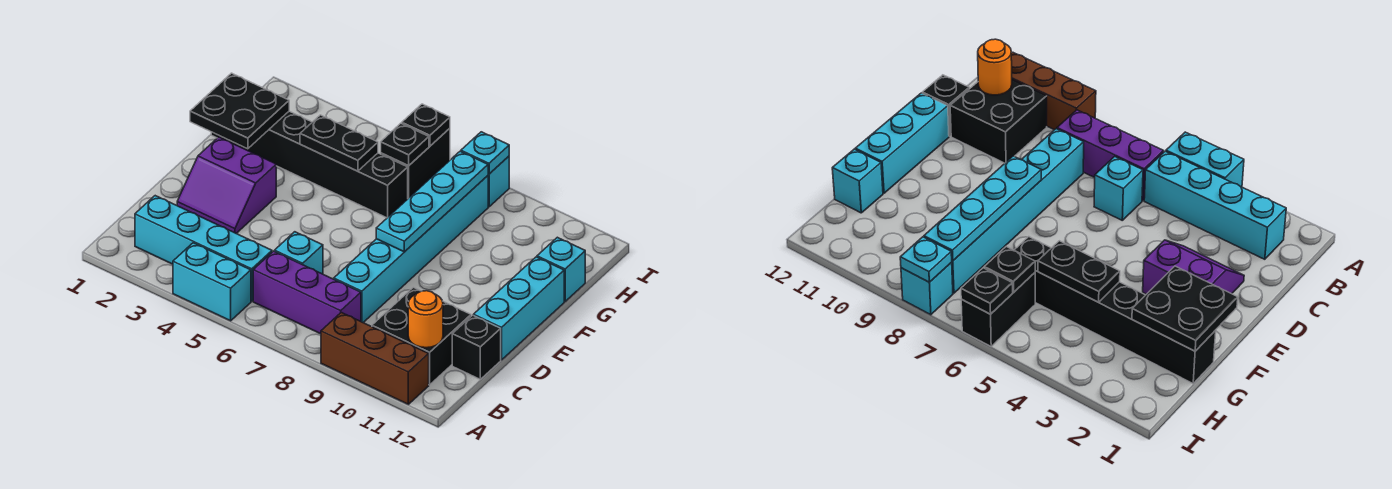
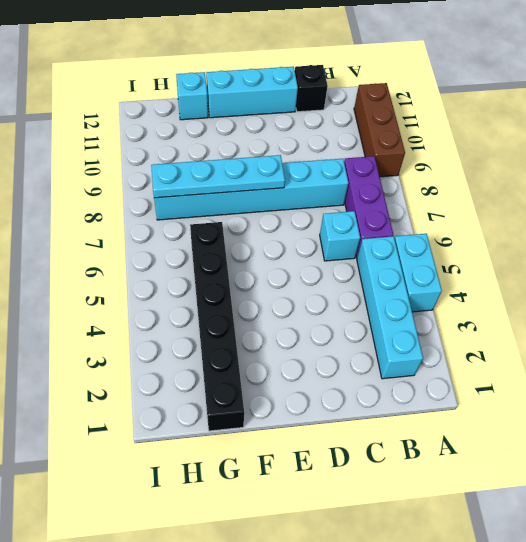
none -> black brick B10:C11 level 1
none -> purple slope D2:E3 level 1 top E
none -> black brick H6:I6 level 1

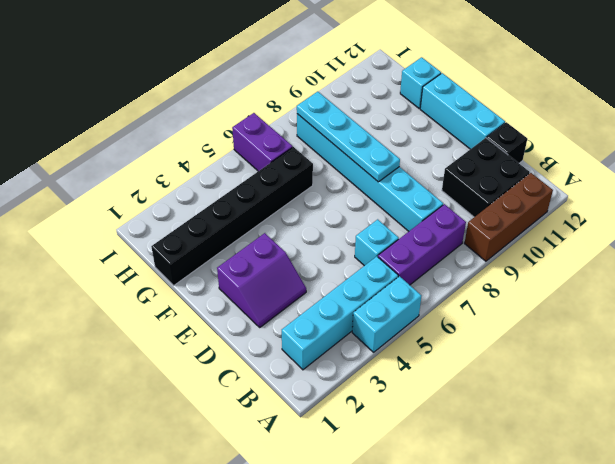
purple brick H6:I6 level 1 -> black brick H6:I6 level 1
none -> cyan brick I8 level 1
none -> orange round brick B11 level 2
none -> black plate F1:G2 level 2

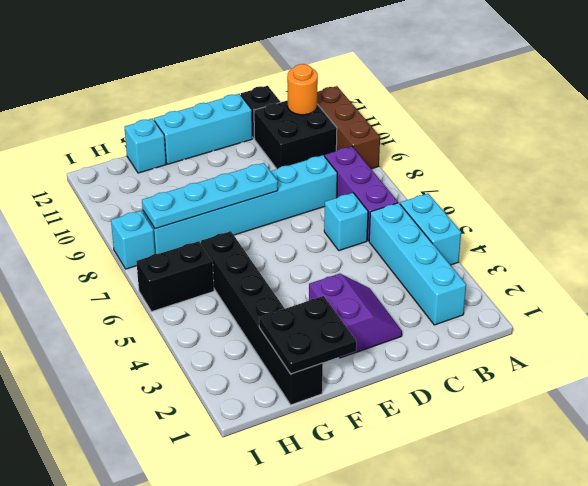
none -> black plate G4:G5 level 2
none -> black plate H6 level 2
none -> black plate I6 level 2

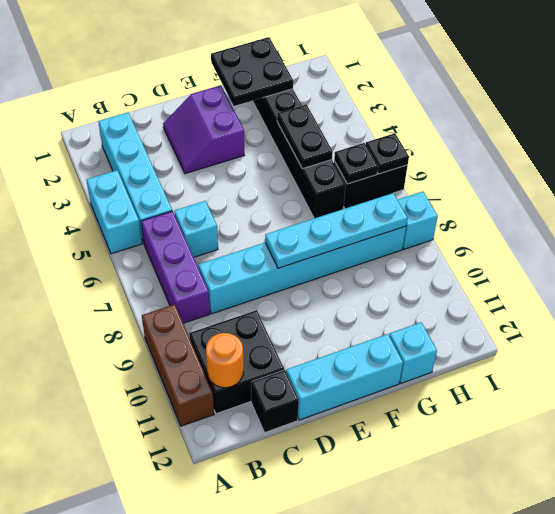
none -> cyan plate I8 level 2

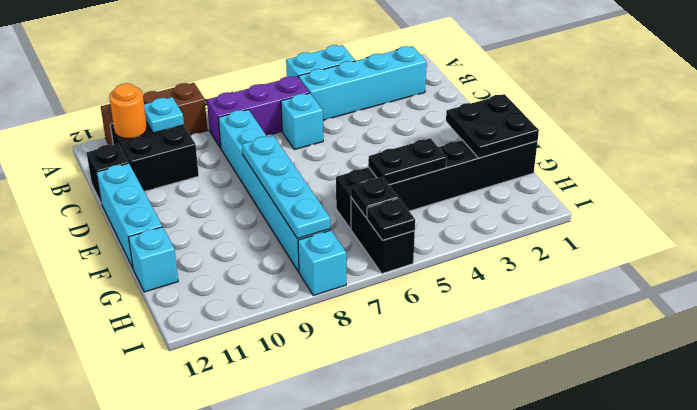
cyan plate B10 level 2 -> cyan plate I8 level 2
none -> purple slope D2:E3 level 1 top E

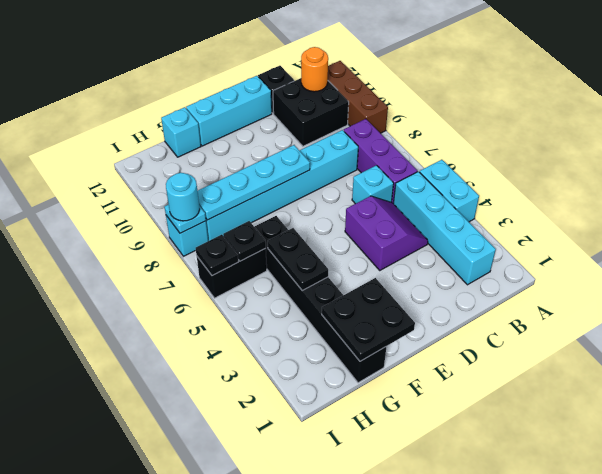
purple slope C4:D5 level 1 top D -> purple slope D2:E3 level 1 top E
cyan round brick I8 level 3 -> none

